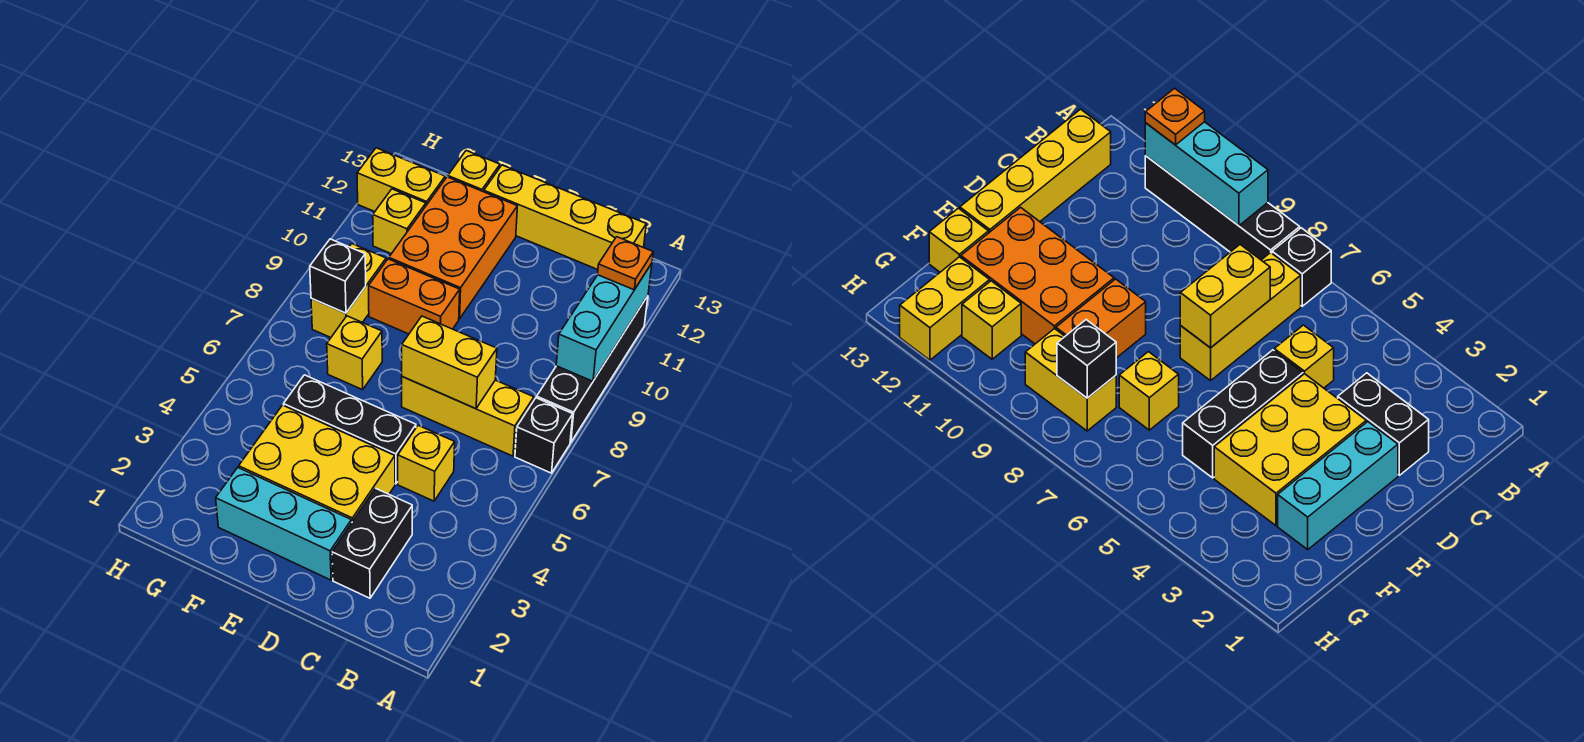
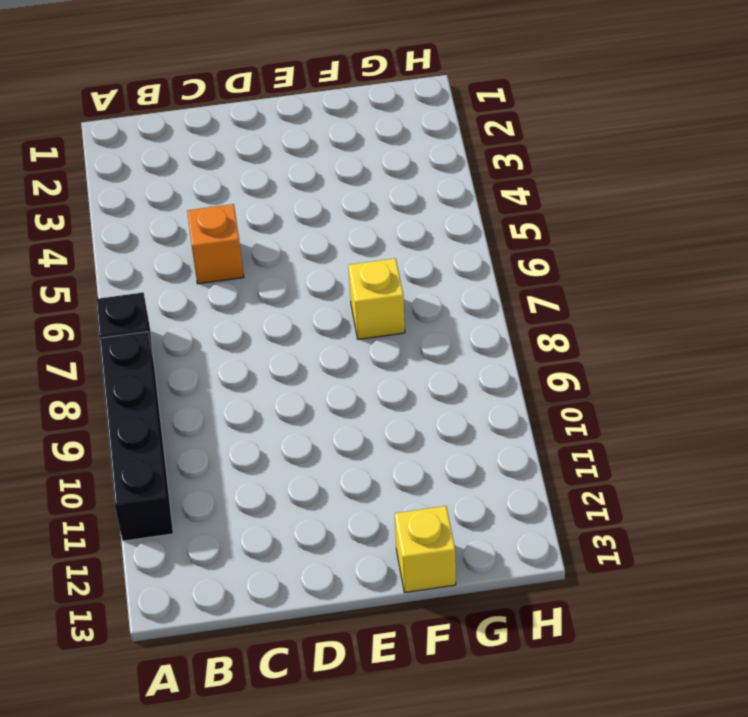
orange brick C5 level 1 -> yellow brick C5 level 1
none -> yellow brick B7:D7 level 1
none -> yellow brick B13:E13 level 1
none -> black brick C2:C3 level 1

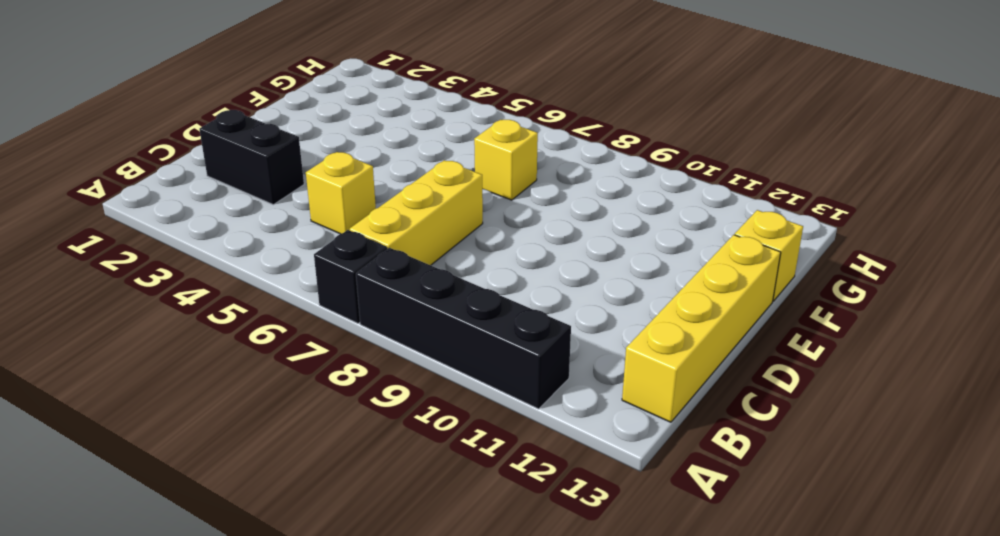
none -> cyan brick D2:F2 level 1
none -> yellow brick D3:F4 level 1
none -> black brick D5:F5 level 1

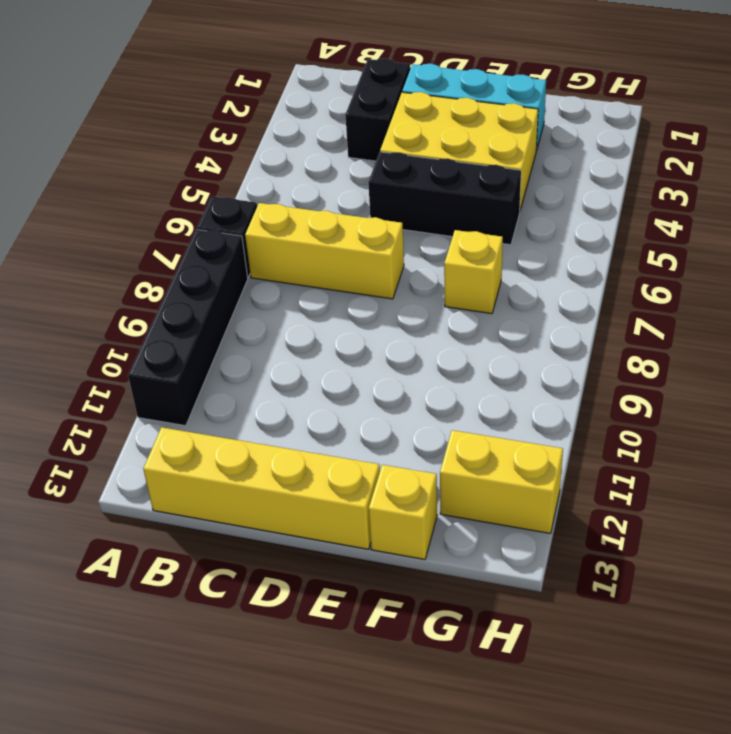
none -> yellow brick C5 level 1
none -> orange brick E9:F9 level 1
none -> orange brick E10:F12 level 1

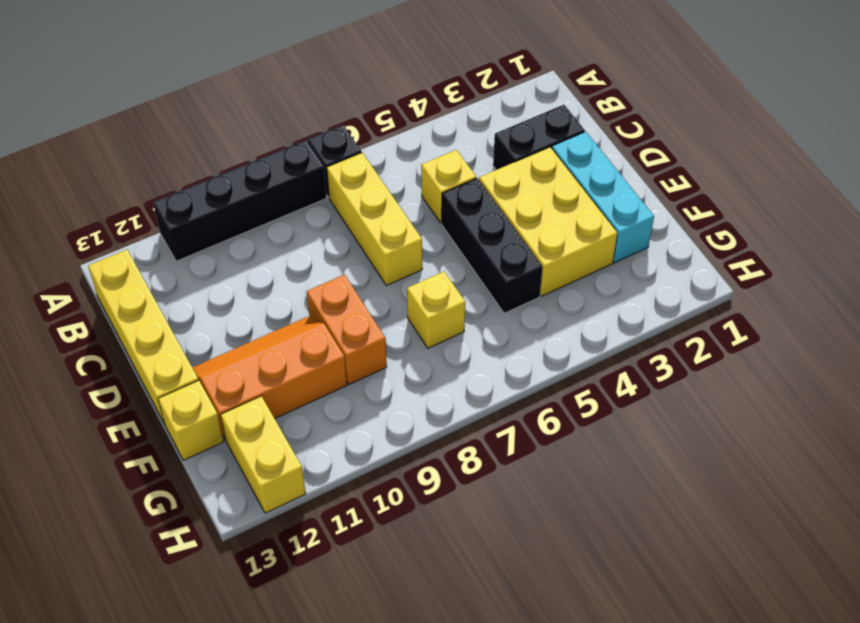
orange slope E10:F12 level 1 top F -> orange brick E10:F12 level 1
none -> yellow brick G8:G9 level 1
none -> yellow brick G11 level 1
none -> cyan brick A9:A11 level 2

